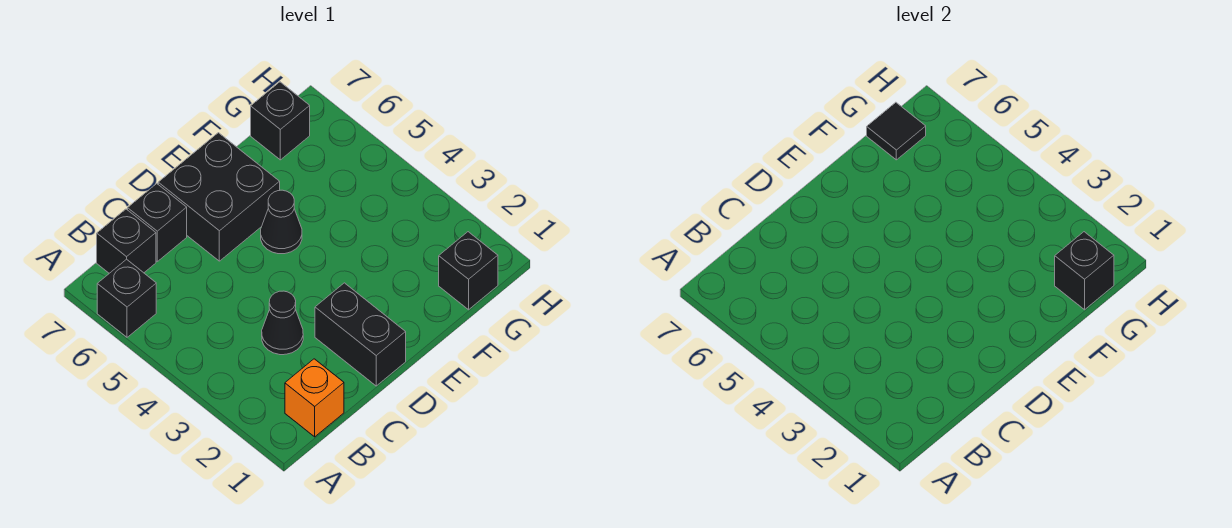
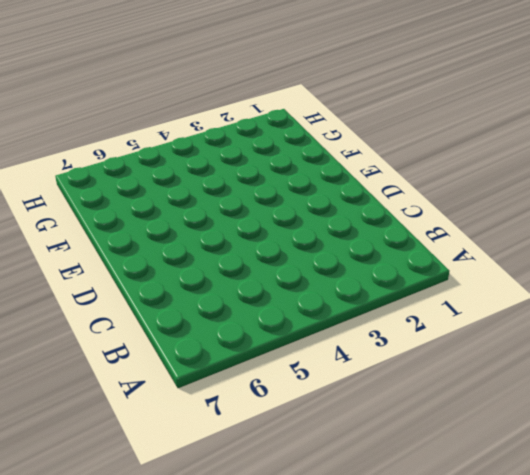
none -> black brick A6 level 1
none -> orange brick B1 level 1
none -> black brick B7 level 1

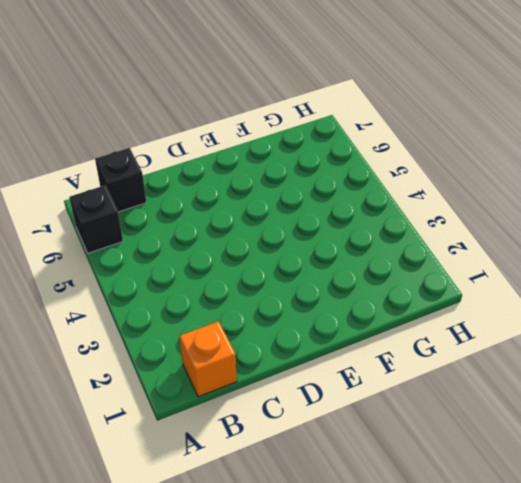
none -> black cone C3 level 1
none -> black brick C7 level 1
none -> black brick D1:D2 level 1

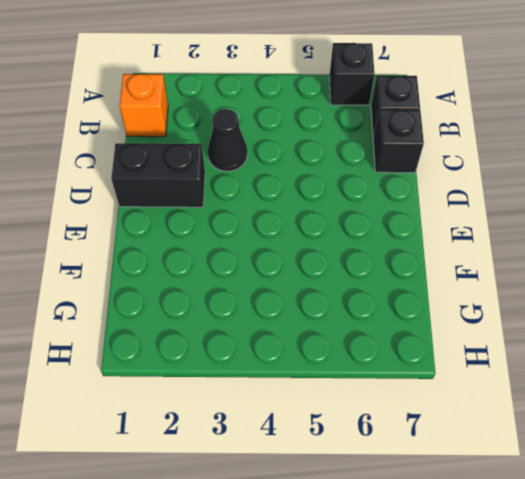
none -> black brick D6:E7 level 1
none -> black cone E5 level 1
none -> black brick G1 level 1

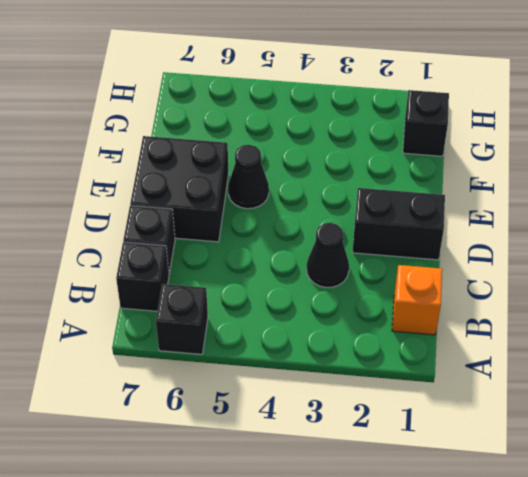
none -> black brick G7 level 1
none -> black brick G1 level 2
none -> black tile G7 level 2

